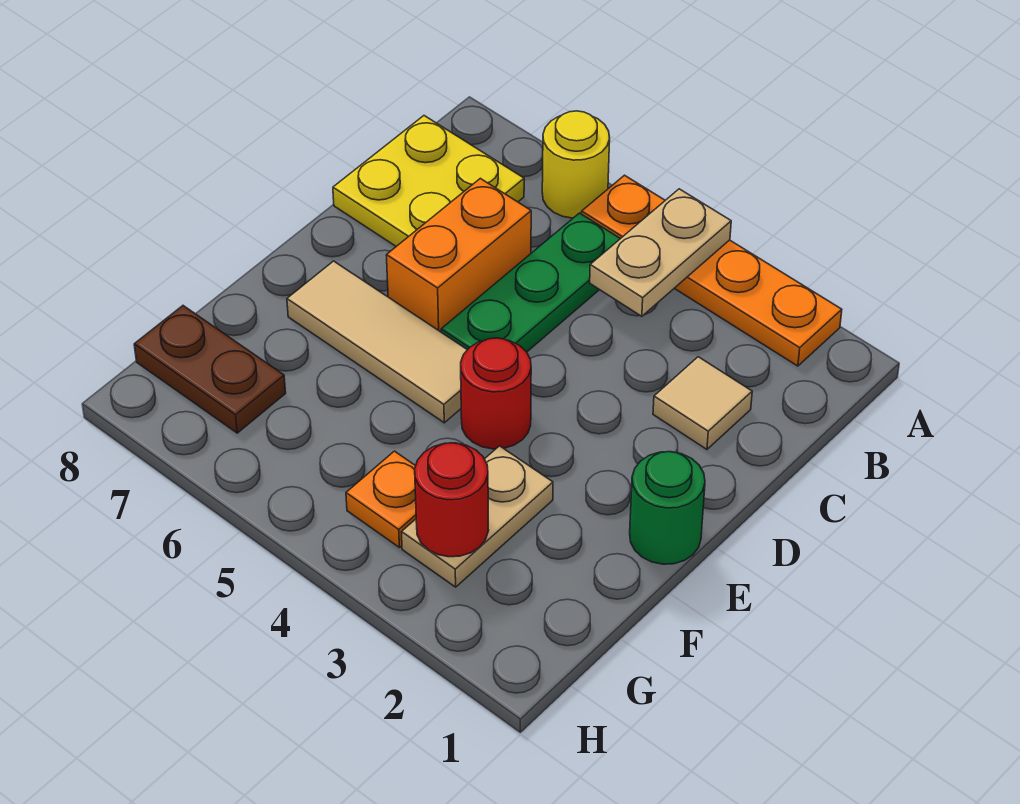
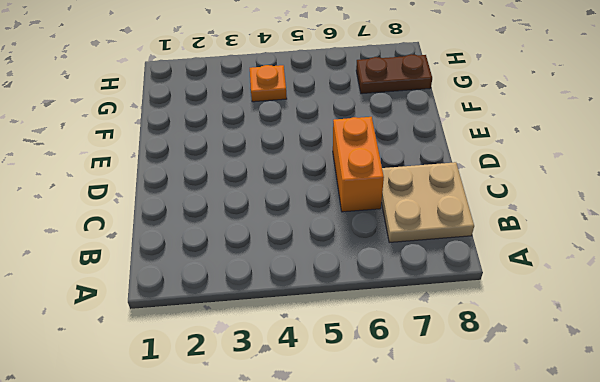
tan plate B7:C8 level 1 -> yellow plate B7:C8 level 1
none -> orange plate A2:A5 level 1
none -> yellow round brick A6 level 1
none -> green plate B5:D5 level 1

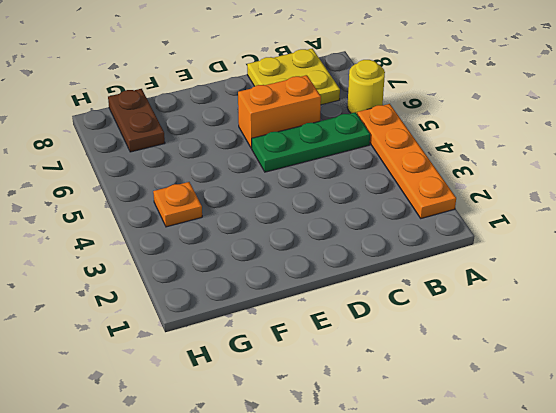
none -> tan tile C2 level 1
none -> green round brick E1 level 1
none -> red round brick E4 level 1

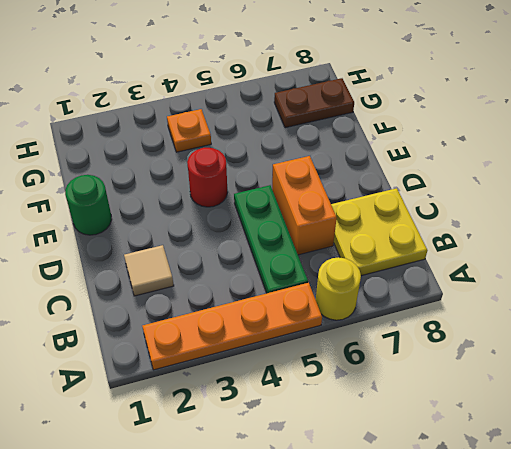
none -> tan tile E5:E7 level 1
none -> tan plate F3:G3 level 1
none -> tan plate A4:B4 level 2

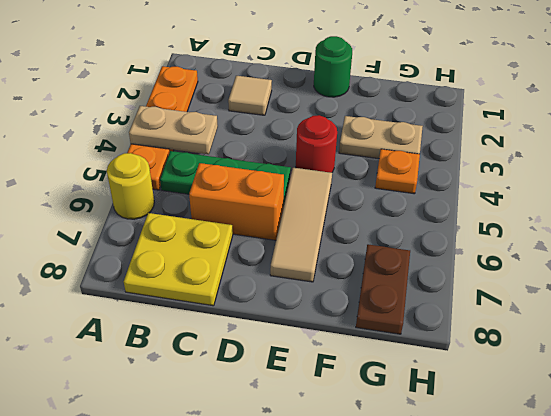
none -> red round brick G3 level 2

